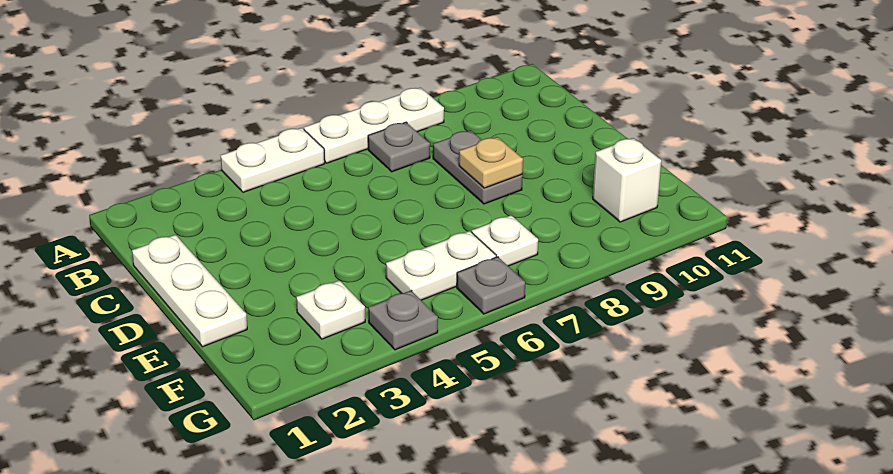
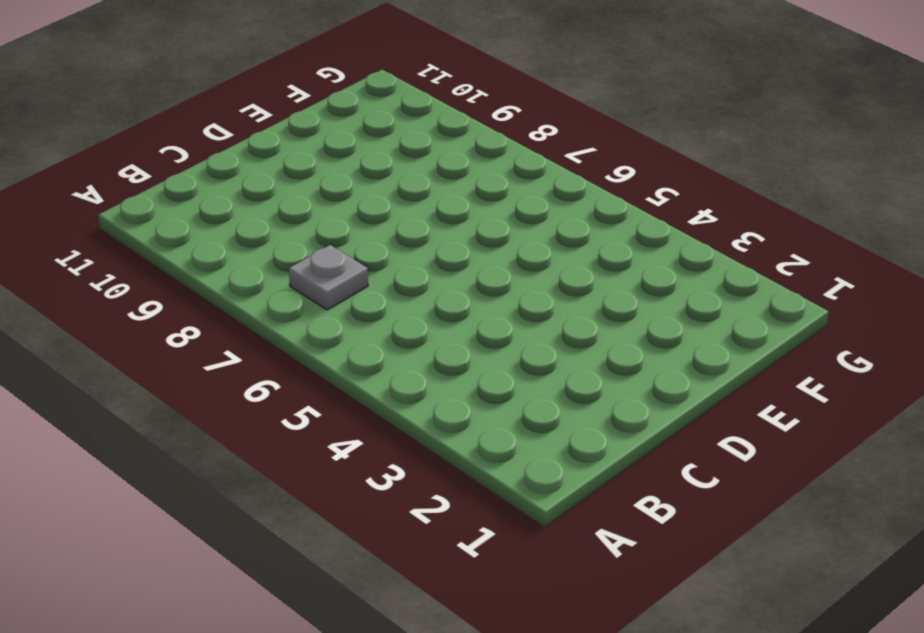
none -> white plate A4:A5 level 1
none -> white plate A6:A8 level 1
none -> white plate C1:E1 level 1

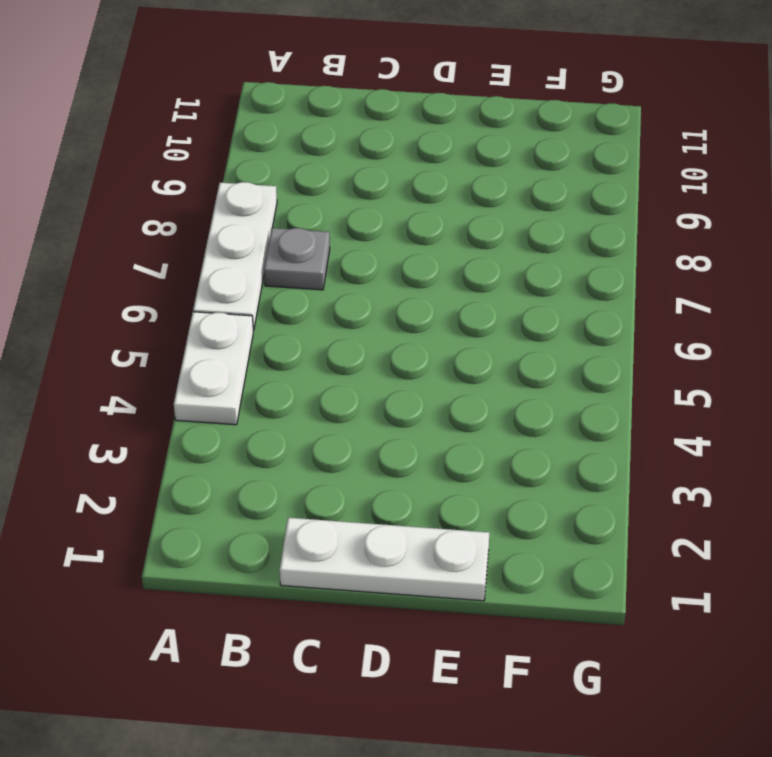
none -> grey plate C8:D8 level 1
none -> white plate F3 level 1
none -> white plate F5:F6 level 1

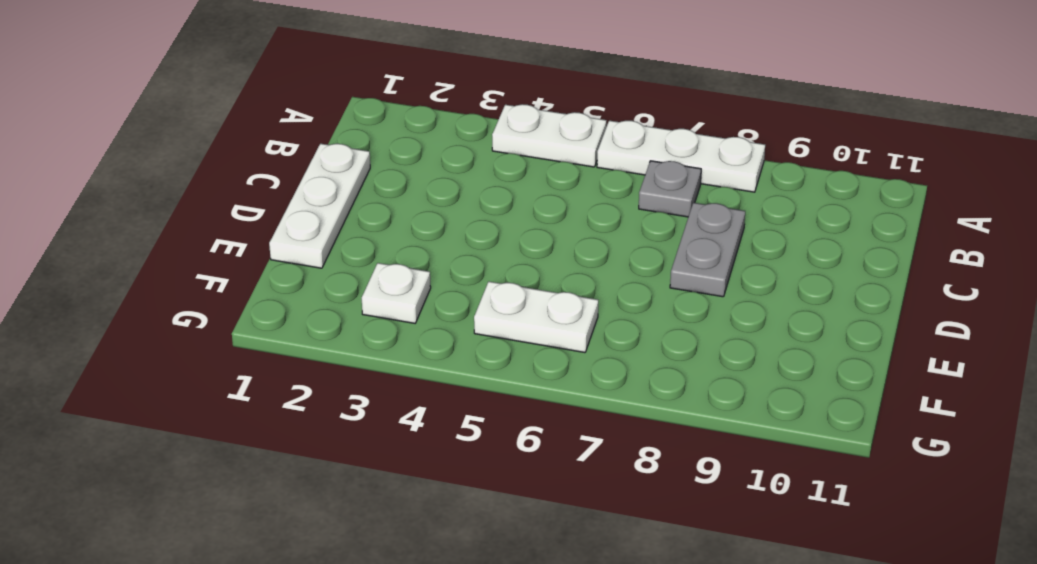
none -> white plate F7 level 1
none -> white brick F10 level 1
none -> grey plate G4 level 1

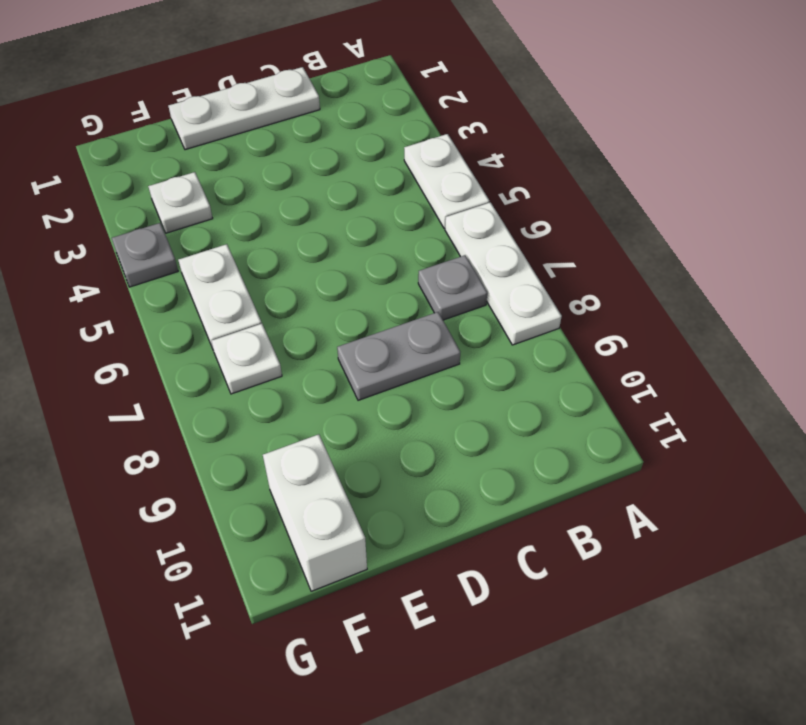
white brick F10:F11 level 1 -> white brick F10 level 1
none -> grey plate G6 level 1
none -> tan plate D8 level 2

